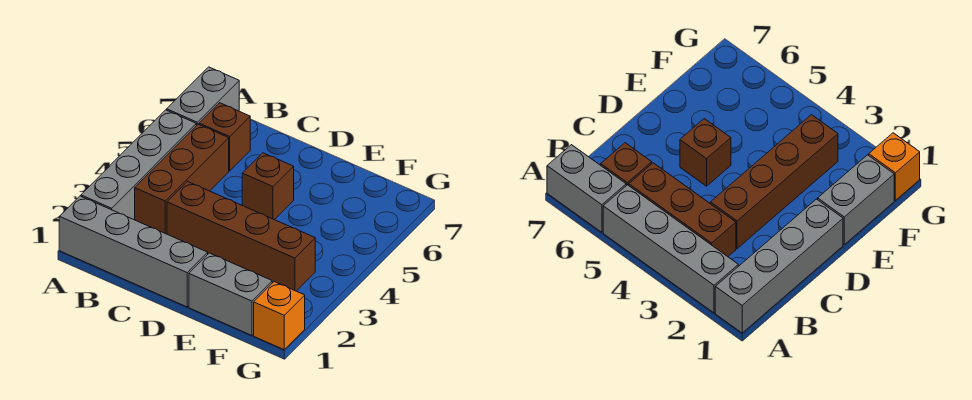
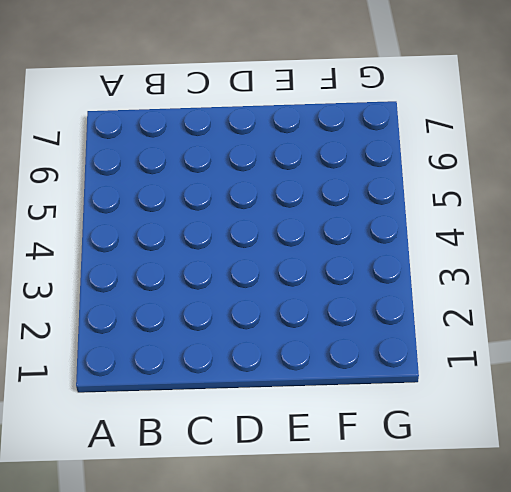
none -> grey brick A1:D1 level 1
none -> grey brick A2:A5 level 1

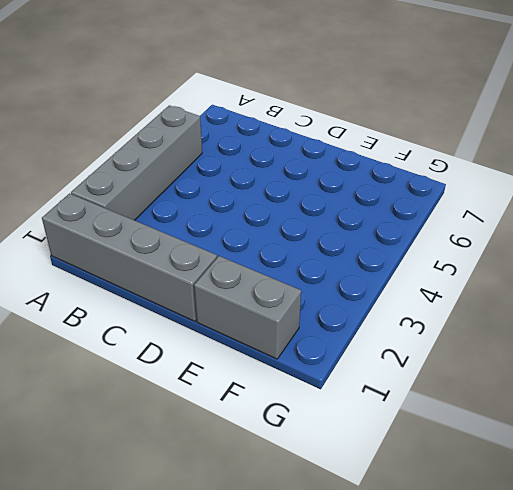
none -> grey brick A6:A7 level 1
none -> brown brick B3:B5 level 1

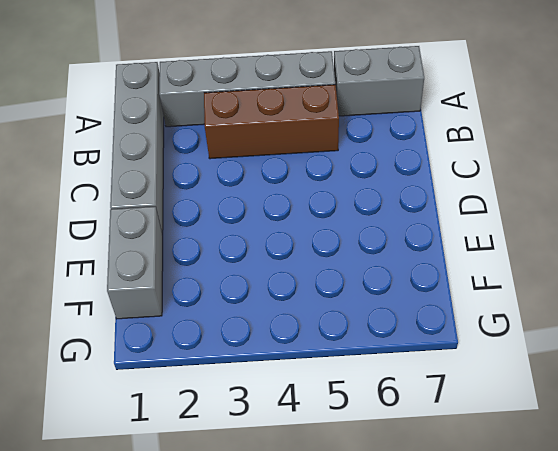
none -> brown brick B6 level 1
none -> brown brick C3:F3 level 1

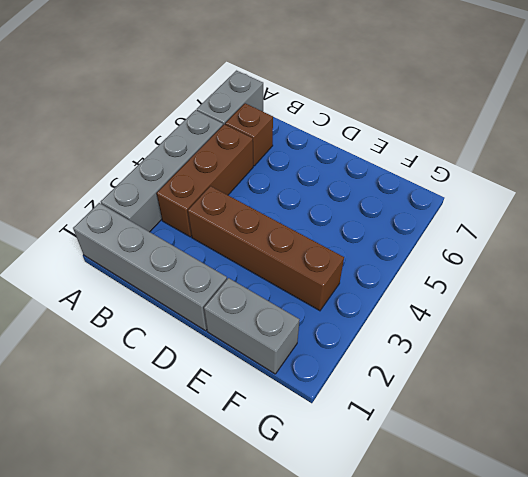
none -> brown brick D5 level 1
none -> orange brick G1 level 1

